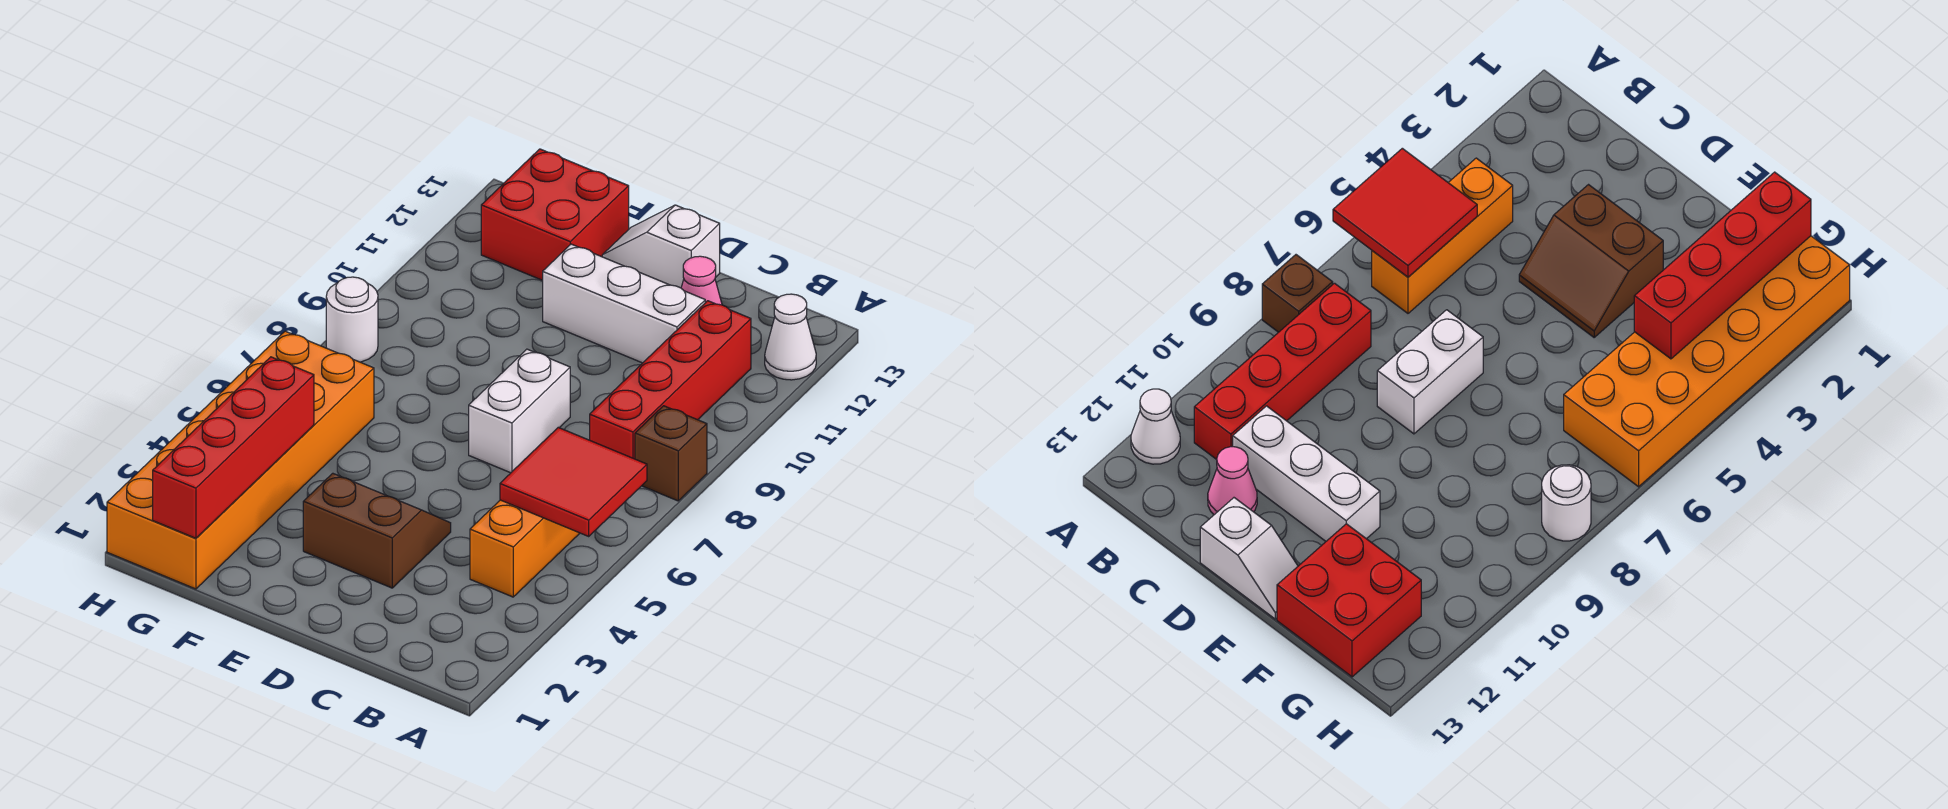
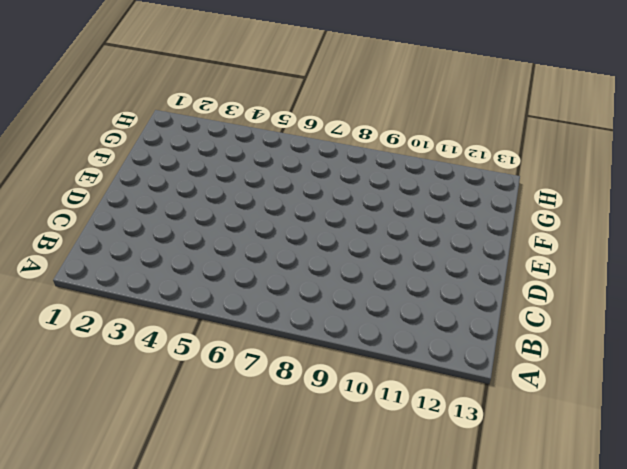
none -> brown brick A8 level 1
none -> white cone A12 level 1
none -> orange brick B4:B6 level 1

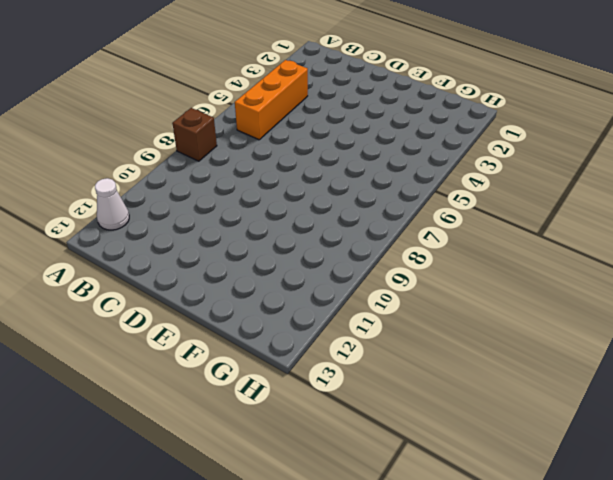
none -> red brick B8:B11 level 1
none -> white brick C11:E11 level 1
none -> pink cone C12 level 1

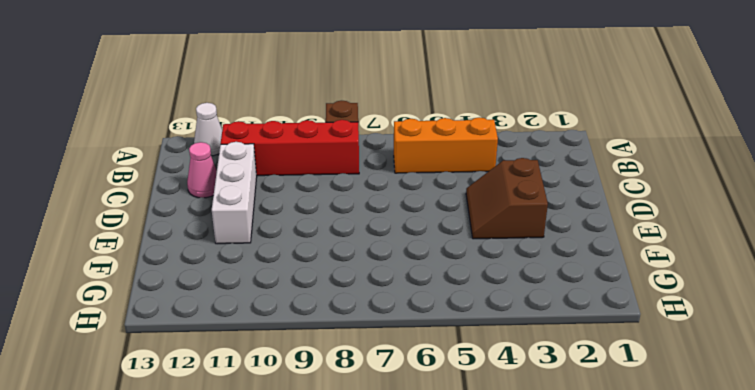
none -> white brick D7:D8 level 1
none -> white slope D13:E13 level 1 top D
none -> red brick F12:G13 level 1

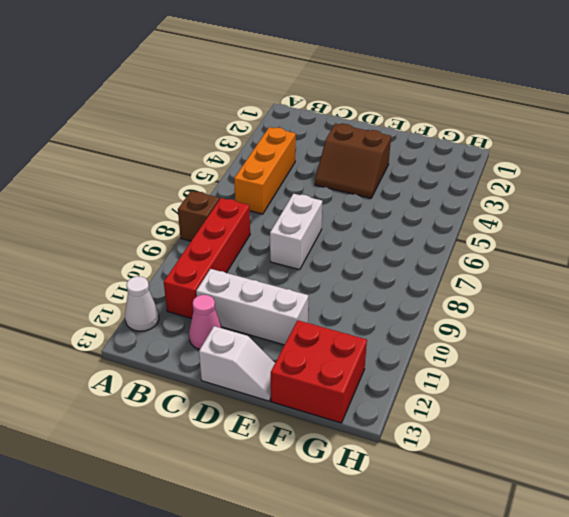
none -> orange brick G1:H6 level 1
none -> white round brick H8 level 1
none -> red tile A5:B6 level 2

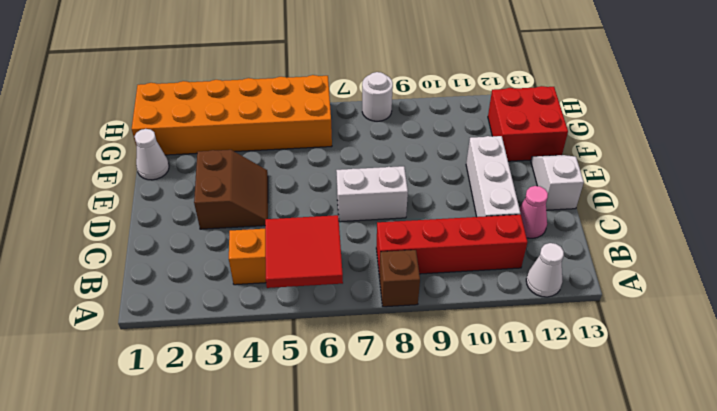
white cone F1 level 1 -> none
none -> red brick G1:G4 level 2

